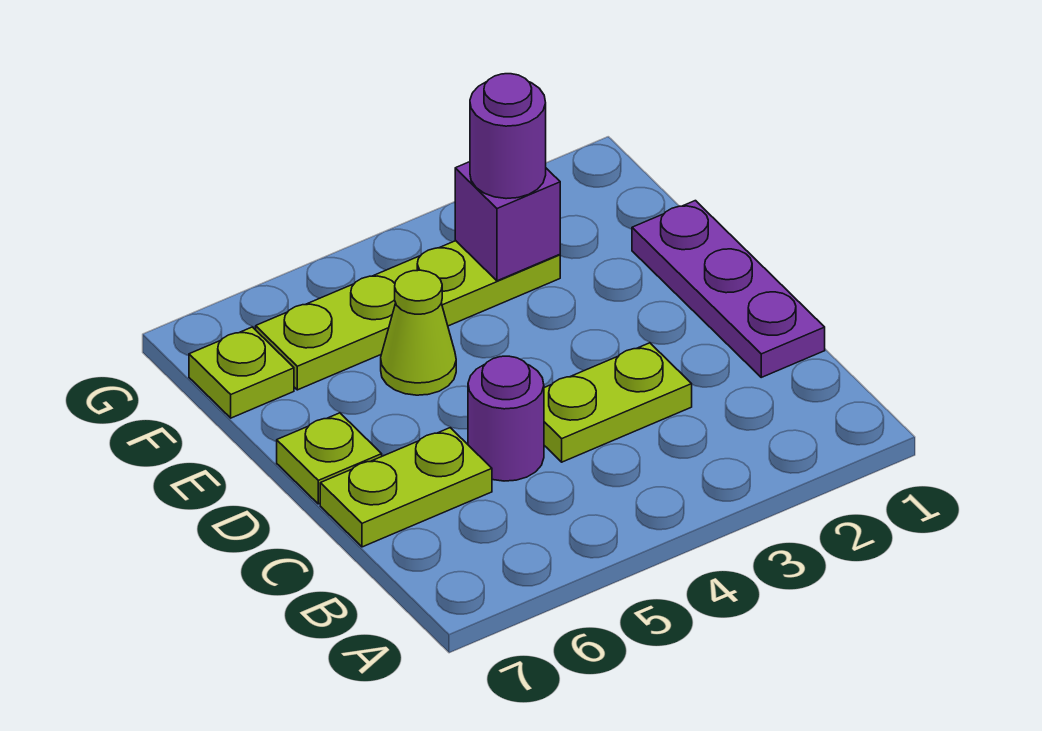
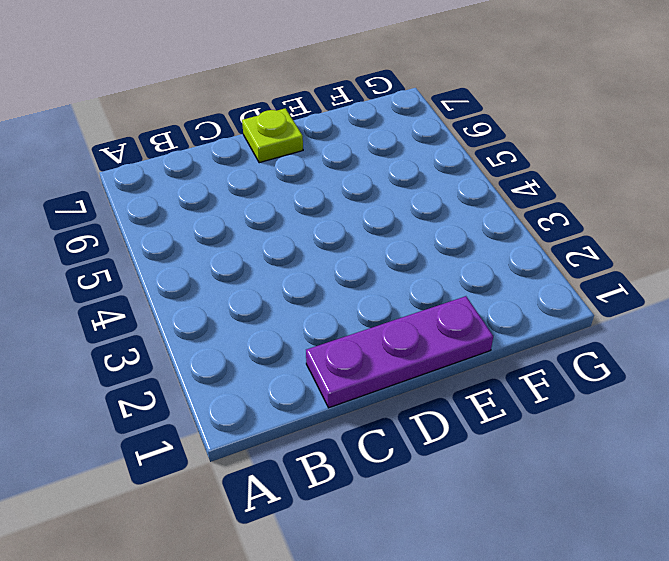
none -> lime plate C3:C4 level 1
none -> purple round brick C5 level 1

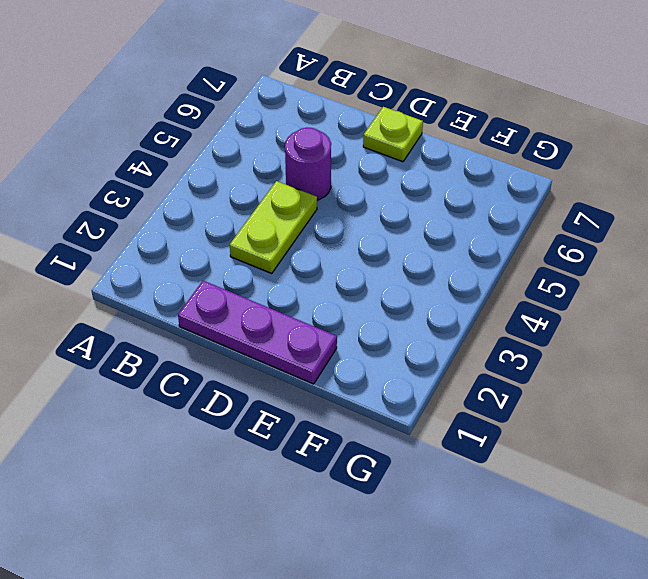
none -> lime plate C6:C7 level 1
none -> lime cone E5 level 1

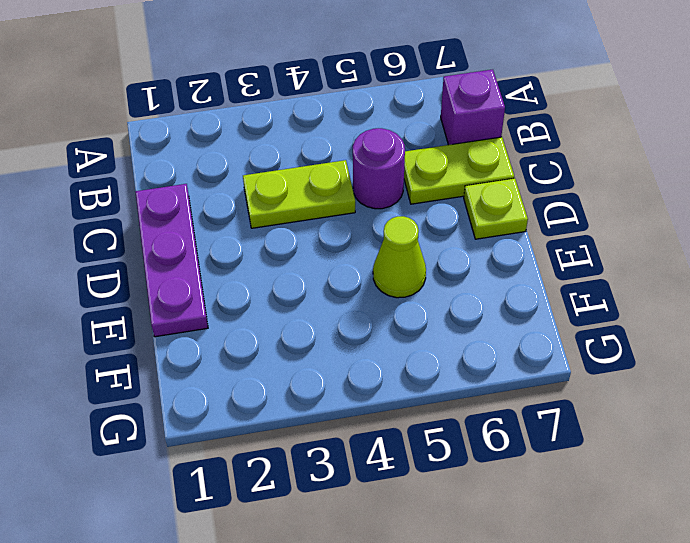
purple brick B7 level 1 -> purple brick F3 level 2
none -> lime plate F3:F6 level 1
none -> lime plate F7 level 1

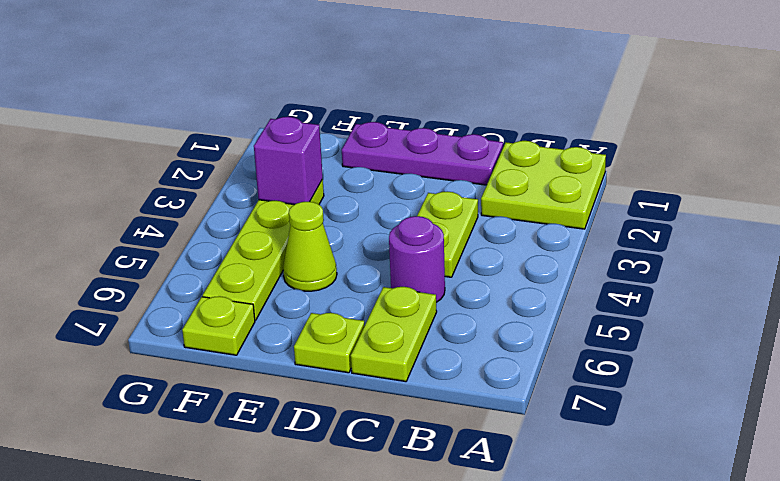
lime plate A1:B2 level 1 -> none
none -> purple round brick F3 level 3

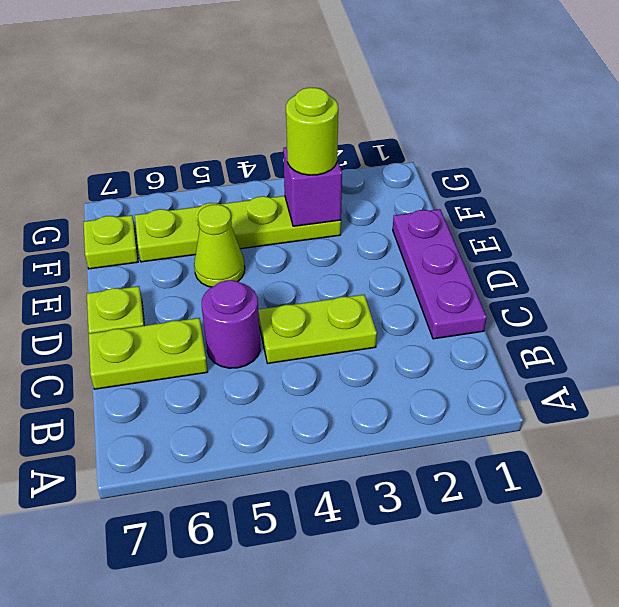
lime round brick F3 level 3 -> purple round brick F3 level 3

